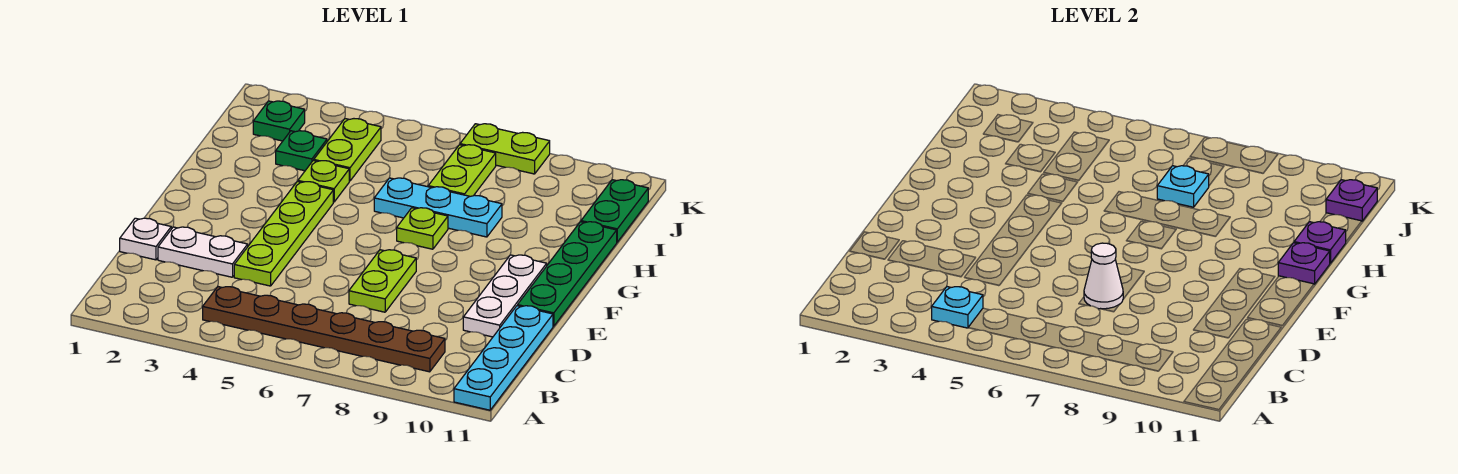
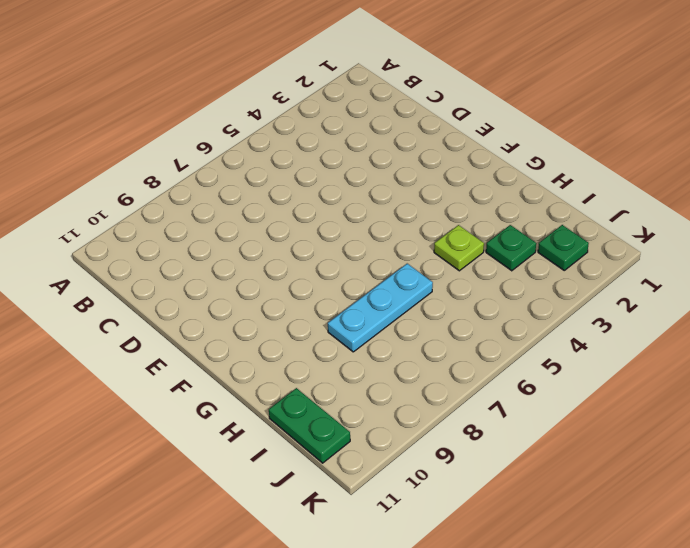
none -> cyan plate A11:D11 level 1
none -> brown plate B4:B9 level 1
none -> white plate D1 level 1

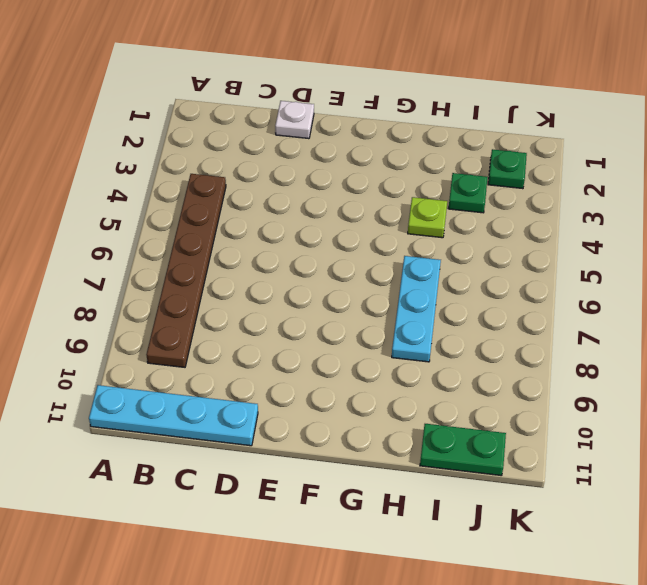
none -> white plate D2:D3 level 1
none -> lime plate D4:G4 level 1
none -> lime plate D7:E7 level 1

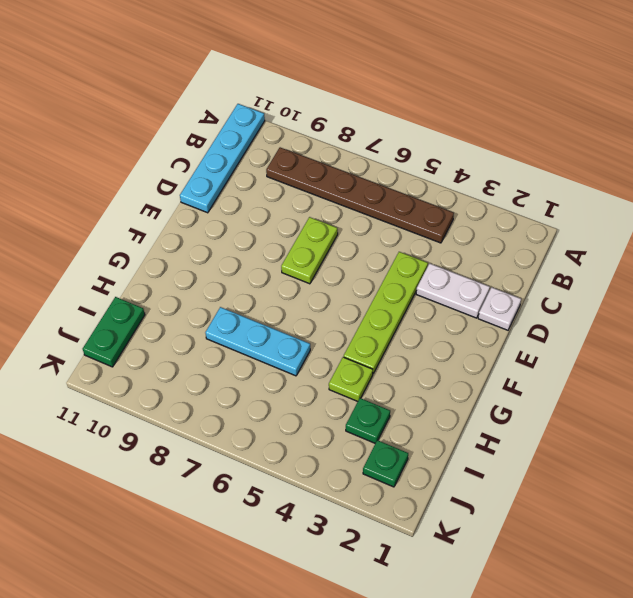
none -> white plate D10:F10 level 1
none -> green plate E11:H11 level 1
none -> lime plate G7 level 1

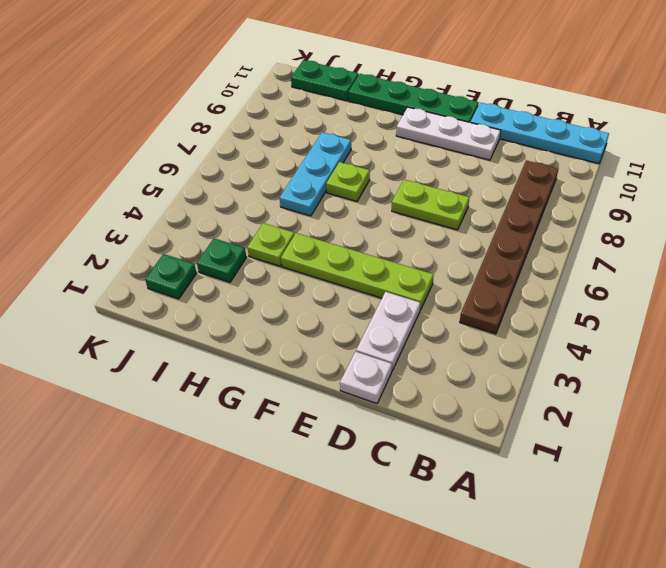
none -> lime plate I4:J4 level 1
none -> lime plate I7:J7 level 1
none -> lime plate K7:K8 level 1

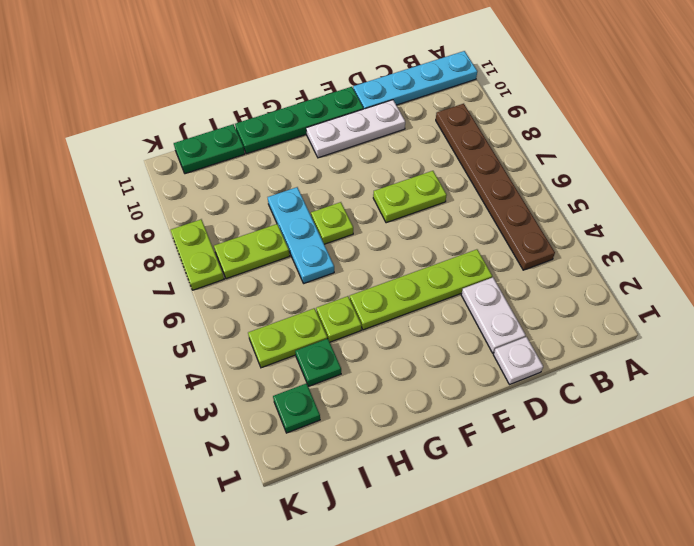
none -> cyan plate B4 level 2
none -> white cone D7 level 2
none -> purple plate G11 level 2

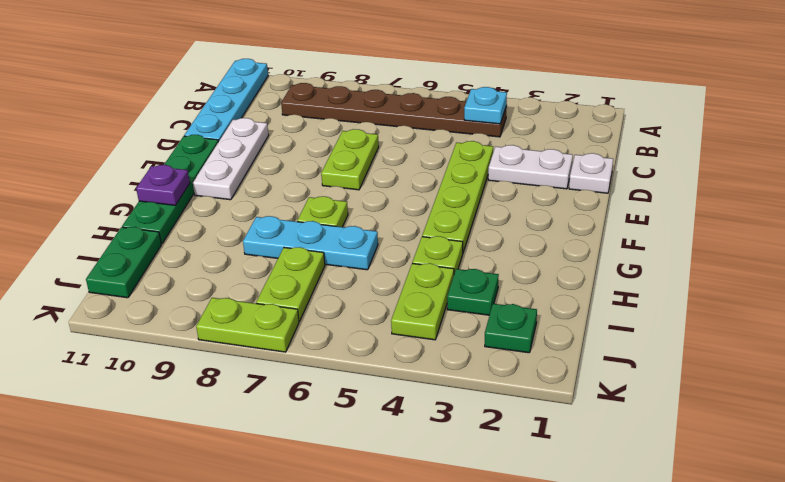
none -> white cone D7 level 2
none -> purple plate H11 level 2
none -> cyan plate I7 level 2

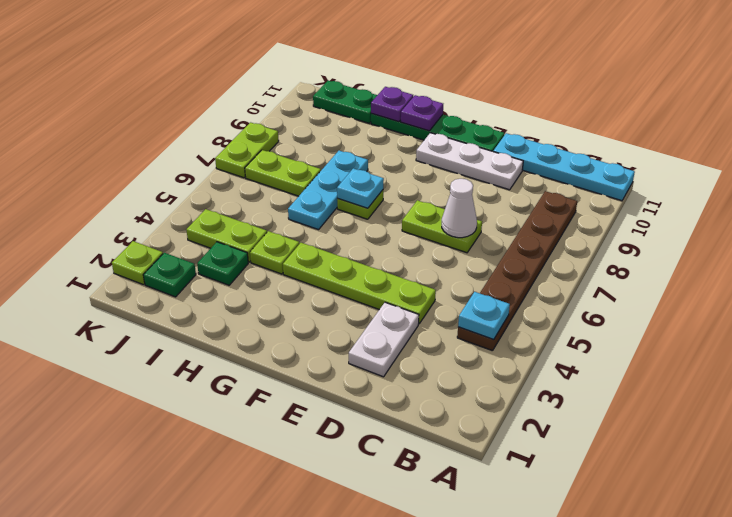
cyan plate G7 level 2 -> cyan plate I7 level 2
lime plate K2 level 1 -> none
none -> white plate D1 level 1
none -> purple plate J11 level 2

